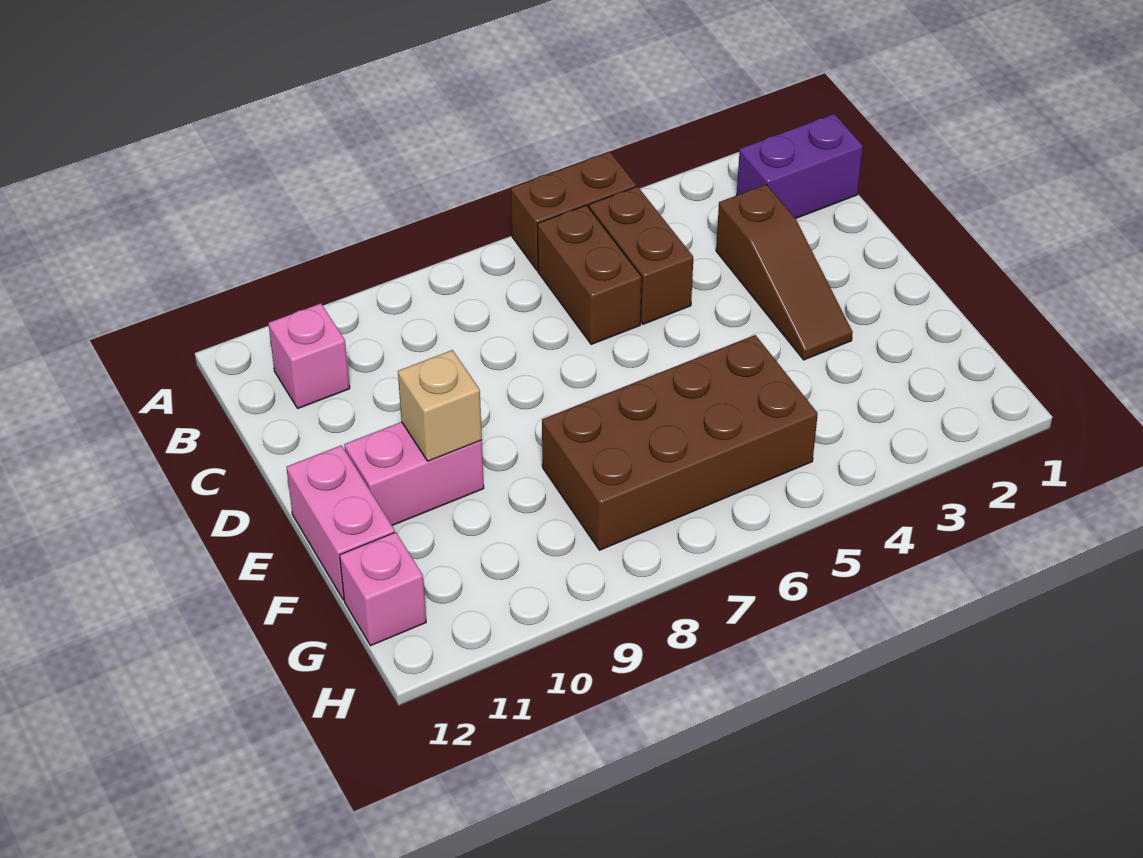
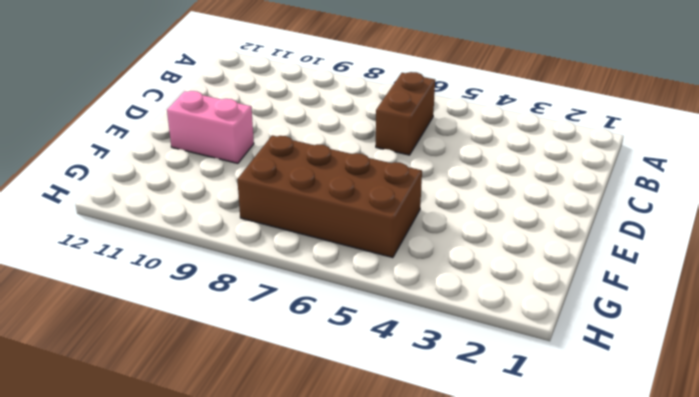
none -> brown brick A5:A6 level 1
none -> purple brick B1:B2 level 1

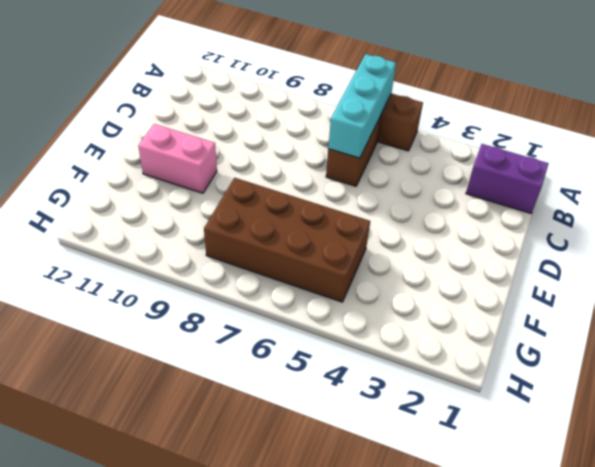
cyan brick A6:C6 level 2 -> none
none -> brown brick B5:C5 level 1
none -> pink brick B11 level 1

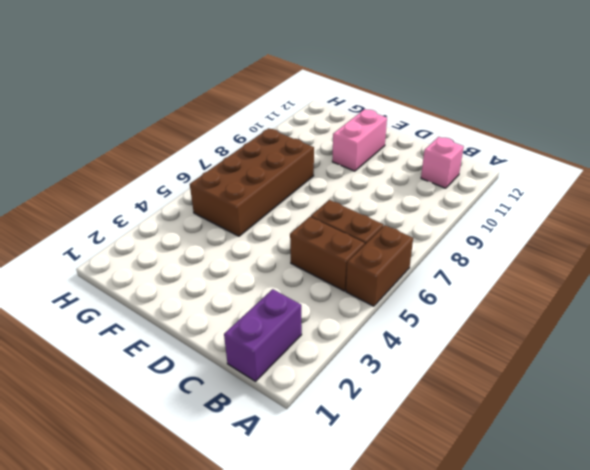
none -> brown slope C3:E3 level 1 top C
none -> pink brick E12:F12 level 1

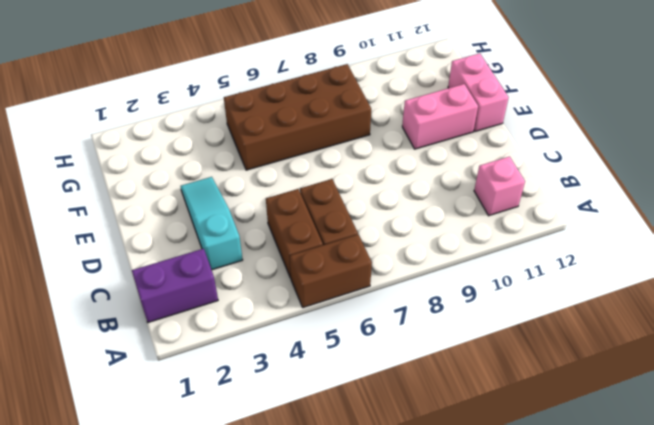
cyan slope C3:E3 level 1 top C -> brown slope C3:E3 level 1 top C
none -> pink brick G12 level 1
none -> tan brick E10 level 2

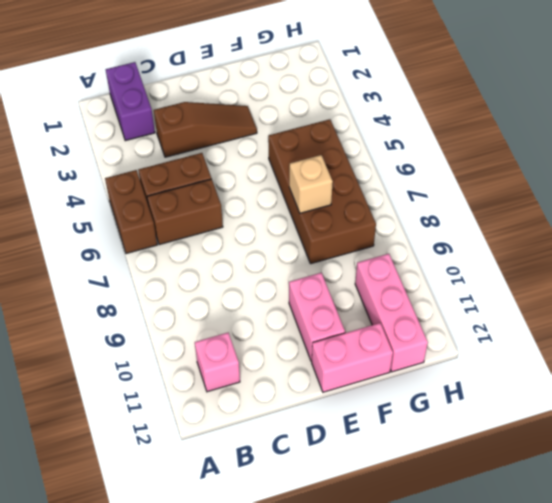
tan brick F7 level 2 -> tan brick E10 level 2
pink brick G10:G12 level 1 -> pink brick G12 level 1

